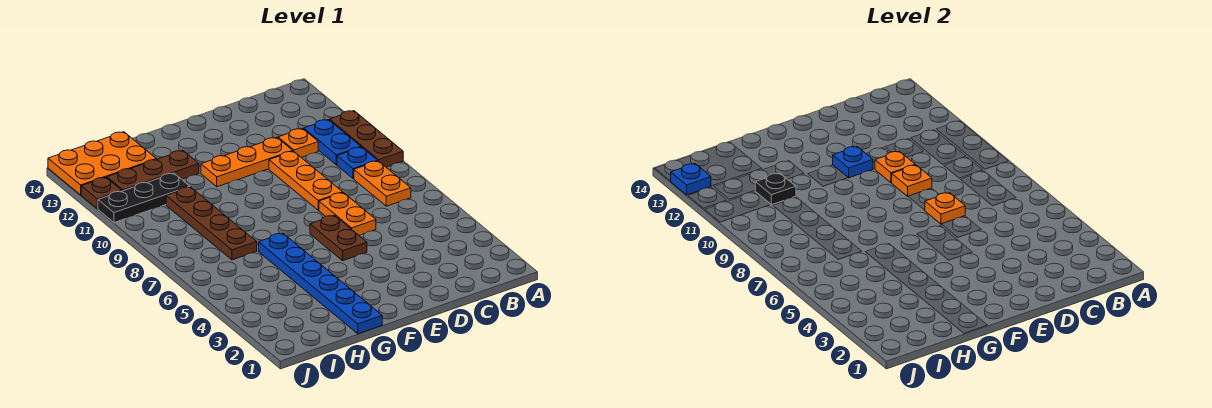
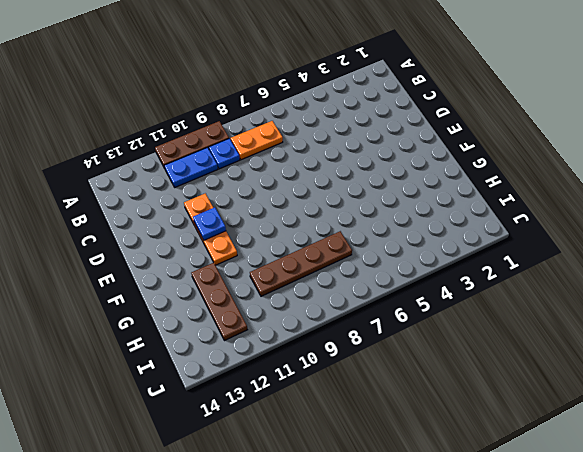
none -> orange plate C11 level 1
none -> orange plate D6:D7 level 1
none -> orange plate D8:D10 level 1

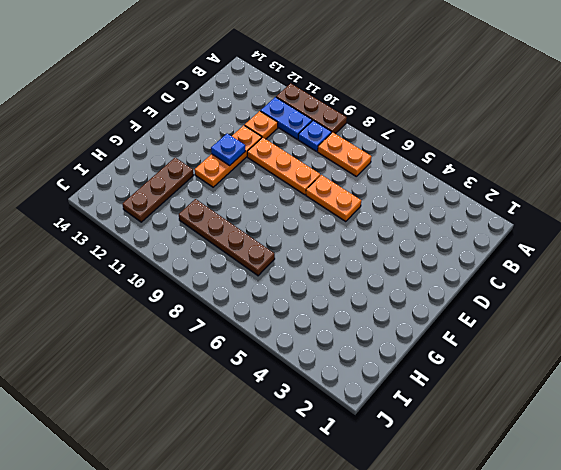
none -> brown plate E5:E6 level 1
none -> blue plate G1:G6 level 1
none -> black plate H11:J11 level 1

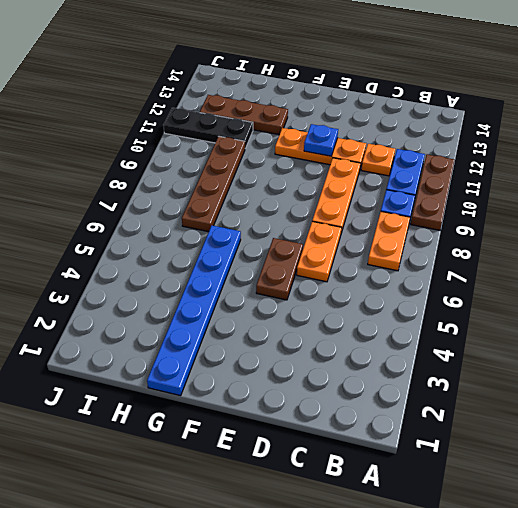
none -> orange plate H13:J14 level 1
none -> brown plate J12 level 1
none -> orange plate D7 level 2

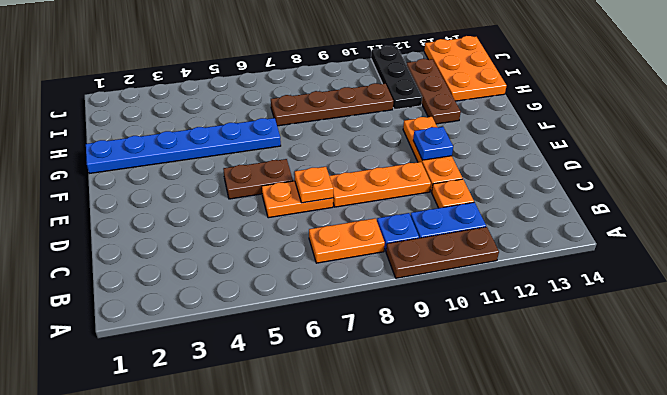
none -> brown plate J12 level 1
none -> orange plate D9 level 2
none -> orange plate D10 level 2

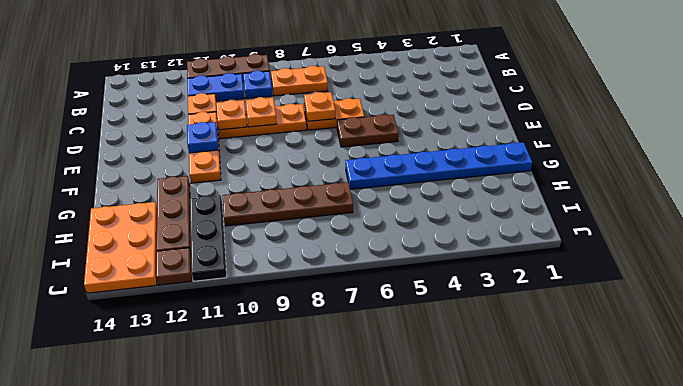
none -> black plate H11 level 2
none -> blue plate J13 level 2

